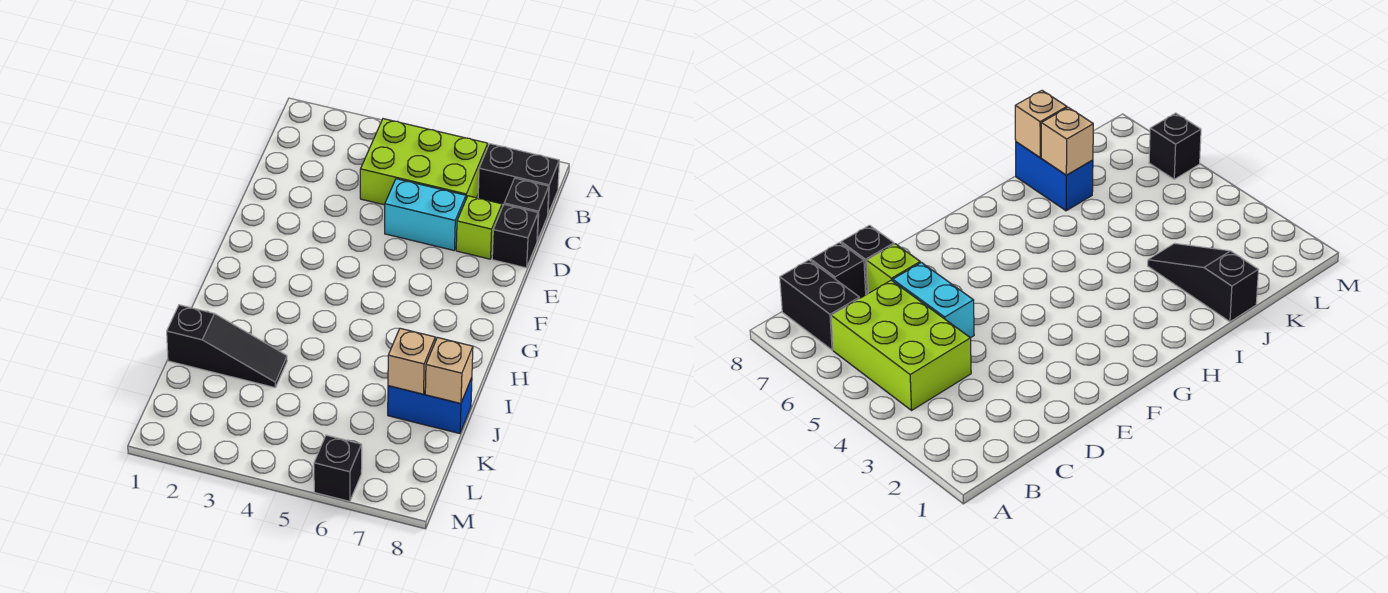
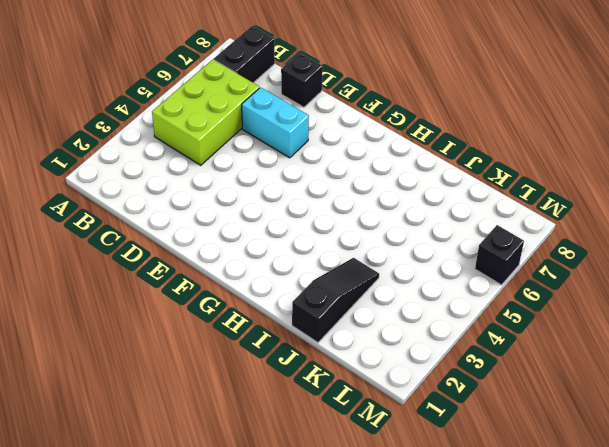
cyan brick D6:E6 level 1 -> cyan brick D5:D6 level 1
none -> black brick C8 level 1
none -> lime brick D7 level 1

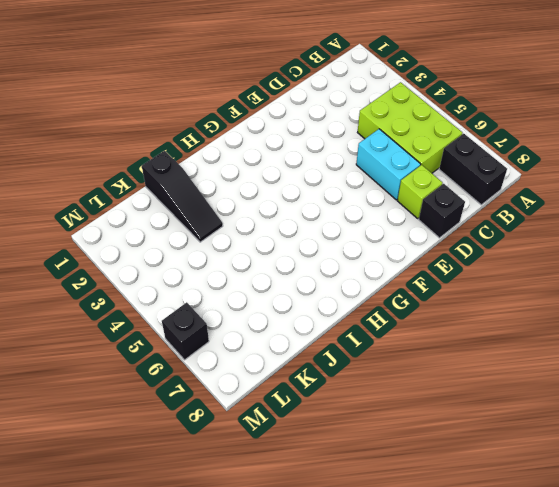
none -> black brick C8 level 1
none -> blue brick J7:J8 level 1

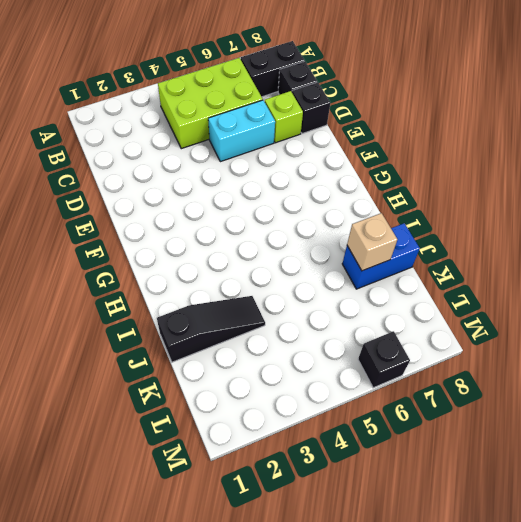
none -> tan brick J8 level 2

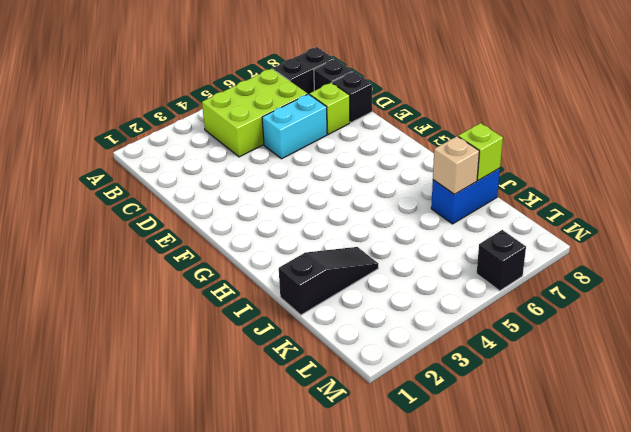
lime brick J8 level 2 -> tan brick J8 level 2

